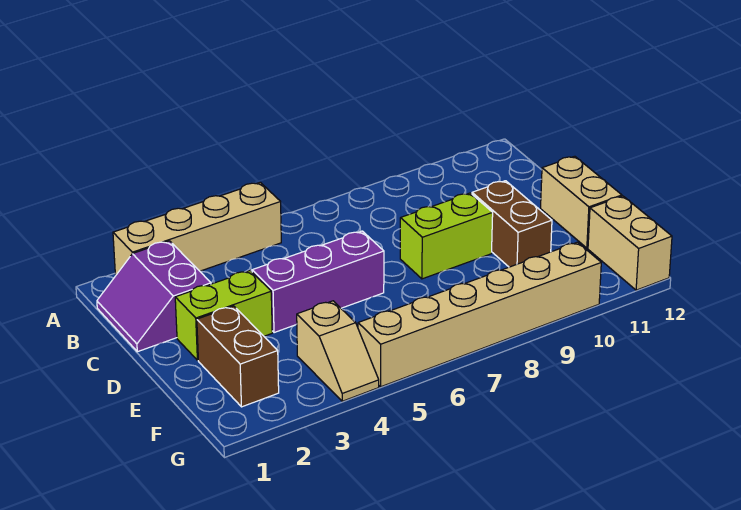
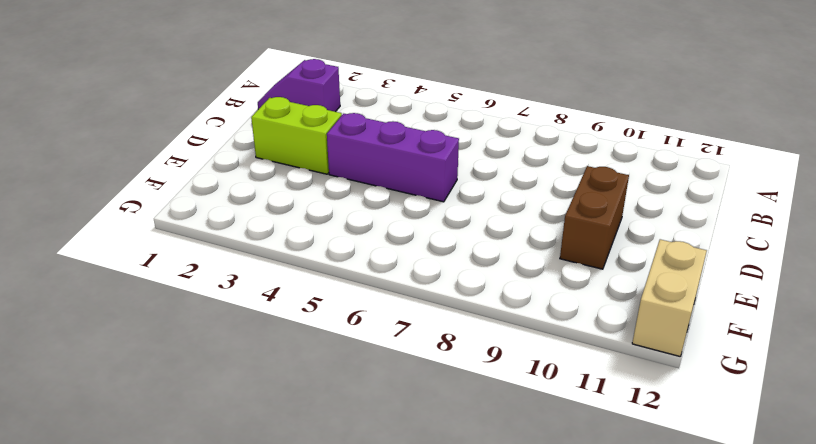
purple slope B1:B2 level 1 top 2 -> purple slope B1:C2 level 1 top 2
none -> tan brick A2:A5 level 1
none -> lime brick D8:D9 level 1

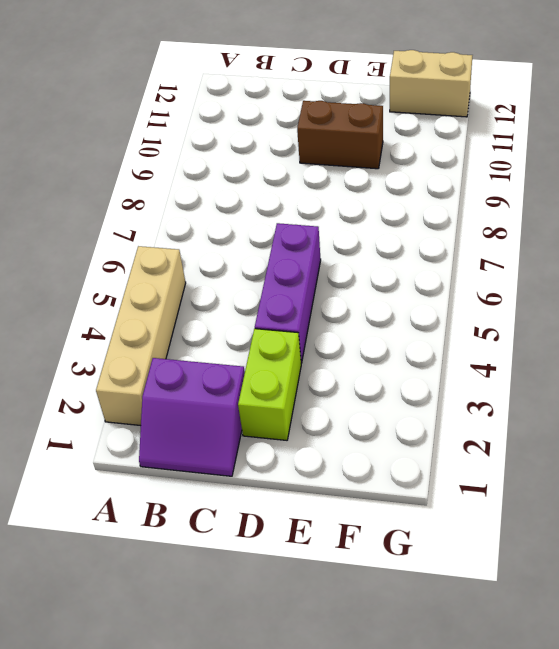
none -> lime brick D8:D9 level 1
none -> tan brick D12:E12 level 1

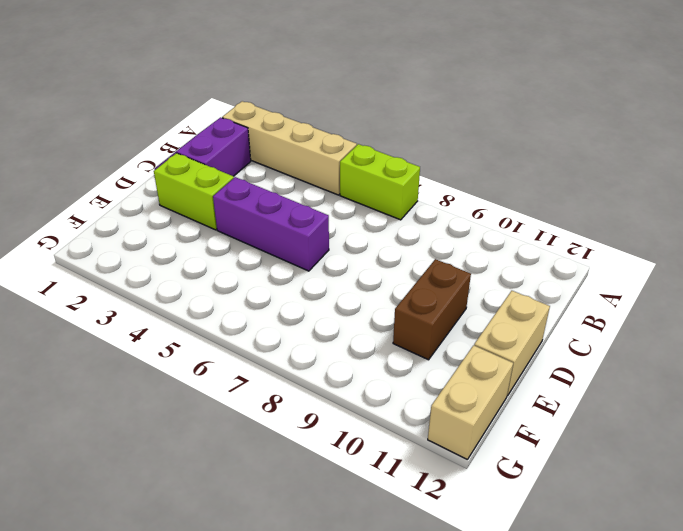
lime brick A6:A7 level 1 -> lime brick D8:D9 level 1
none -> brown brick E2:F2 level 1
none -> tan slope F4:G4 level 1 top F

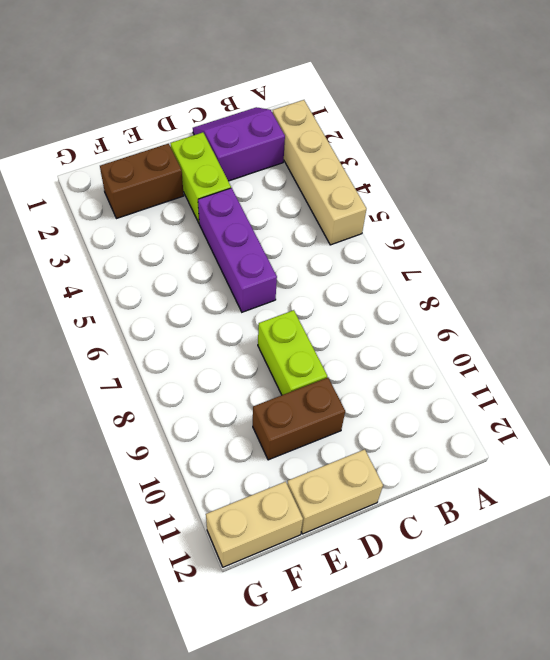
none -> tan slope F4:G4 level 1 top F
none -> tan brick G5:G10 level 1

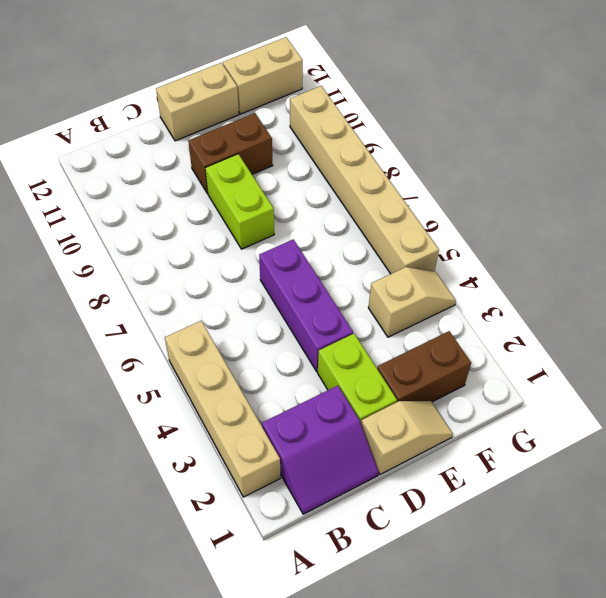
tan slope D1:E1 level 1 top D -> none

